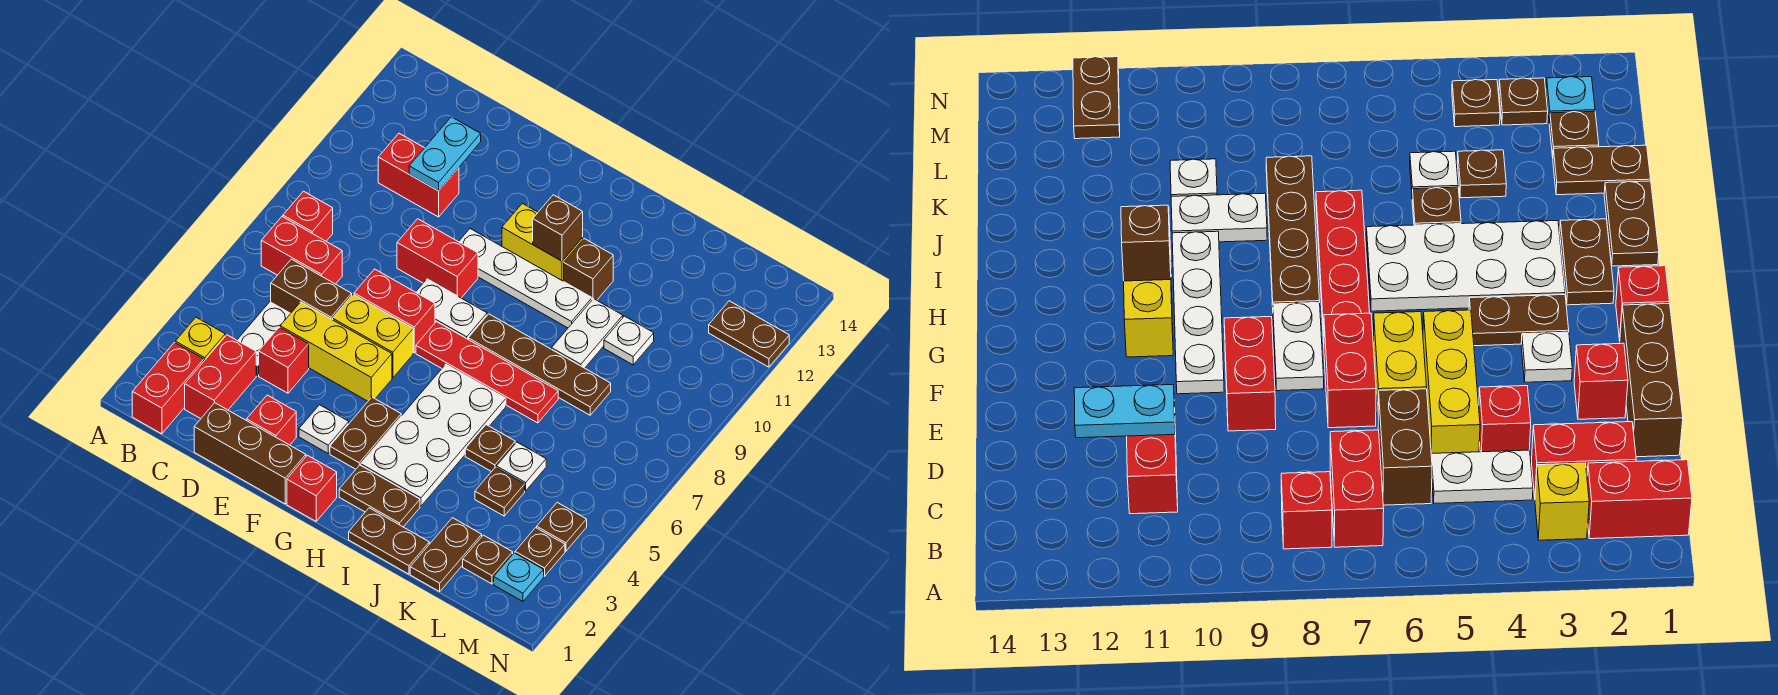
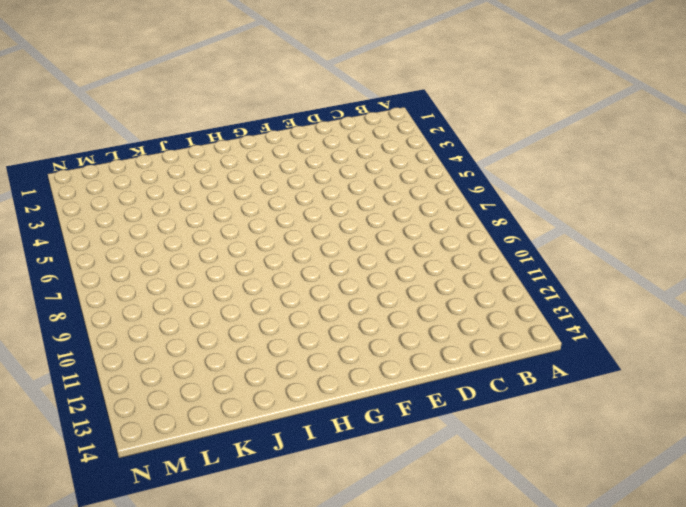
none -> red brick B1:B2 level 1
none -> yellow brick B3 level 1
none -> red brick B7:C7 level 1
none -> red brick B8 level 1

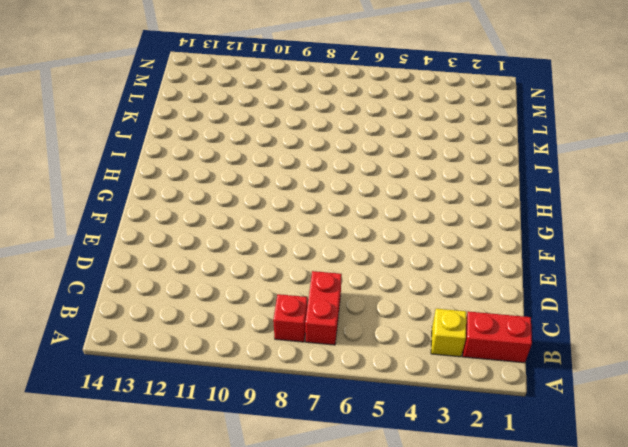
none -> red brick C2:C3 level 1
none -> white plate C4:C5 level 1
none -> brown brick C6:D6 level 1
none -> red brick C11:D11 level 1

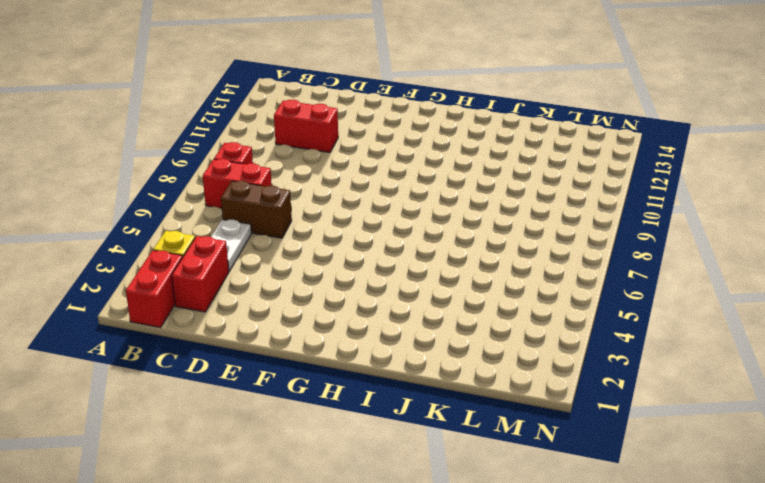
none -> brown brick D1:F1 level 1
none -> red brick D4 level 1
none -> yellow brick D5:F5 level 1
none -> red brick E2 level 1

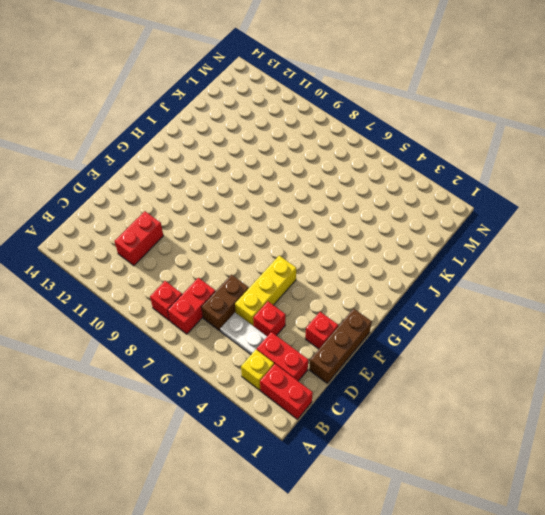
none -> yellow brick E6:F6 level 1
none -> red brick E7:F7 level 1
none -> red brick E9:F9 level 1
none -> white plate F3 level 1

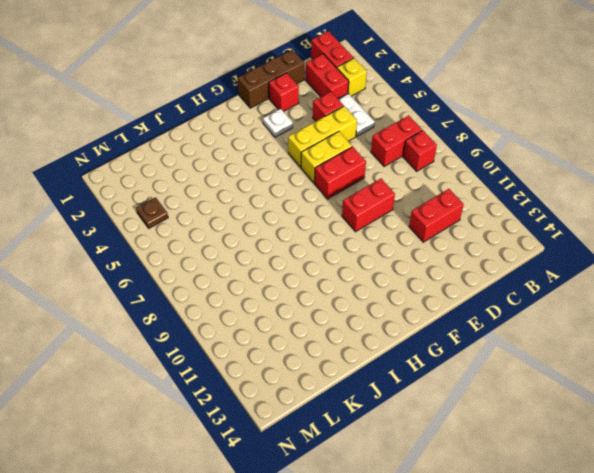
none -> brown brick C6:D6 level 1
none -> white plate F8:G8 level 1
none -> white plate F10:I10 level 1
none -> red brick G1 level 1

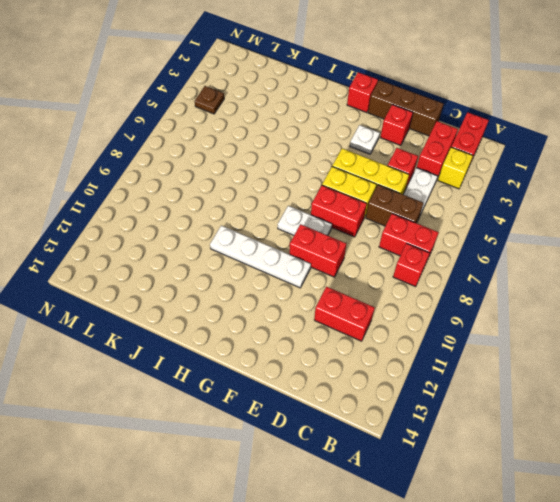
none -> brown plate G3:G4 level 1
none -> red plate G7:J7 level 1
none -> yellow brick G11:H11 level 1
none -> brown plate H2:I2 level 1

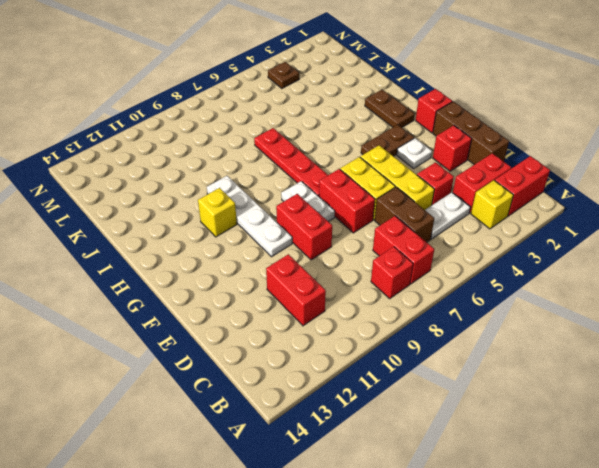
yellow brick H11 level 1 -> yellow brick G11:H11 level 1
none -> white plate H3:I6 level 1
none -> brown plate H8:K8 level 1
none -> brown plate I1:J1 level 1
none -> brown brick I11 level 1

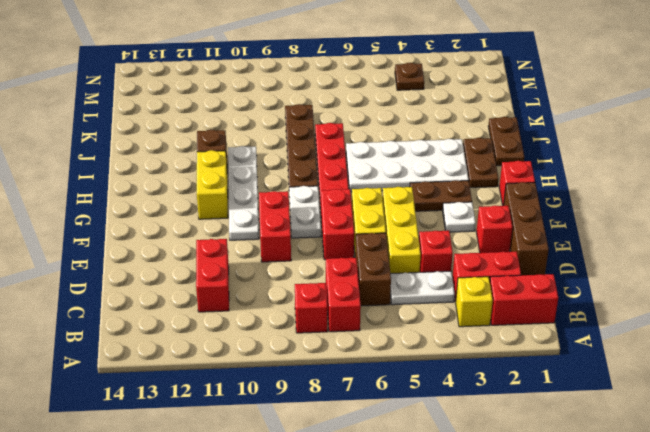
none -> brown plate J5 level 1
none -> white plate J9:J10 level 1
none -> brown plate K1:K2 level 1
none -> brown plate K4 level 1

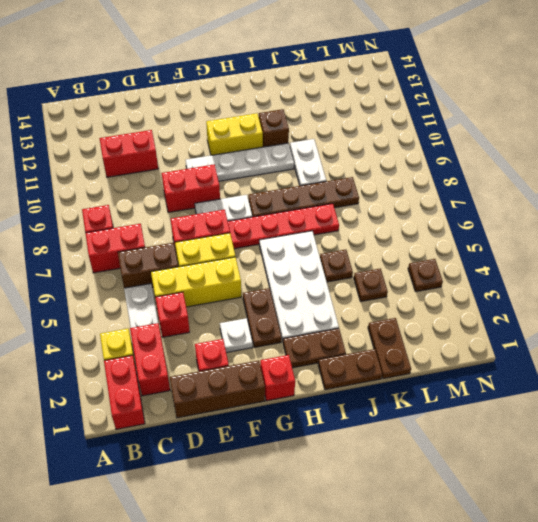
none -> white plate K5 level 1
none -> white plate K10 level 1
none -> brown plate L2 level 1
none -> cyan plate M2 level 1

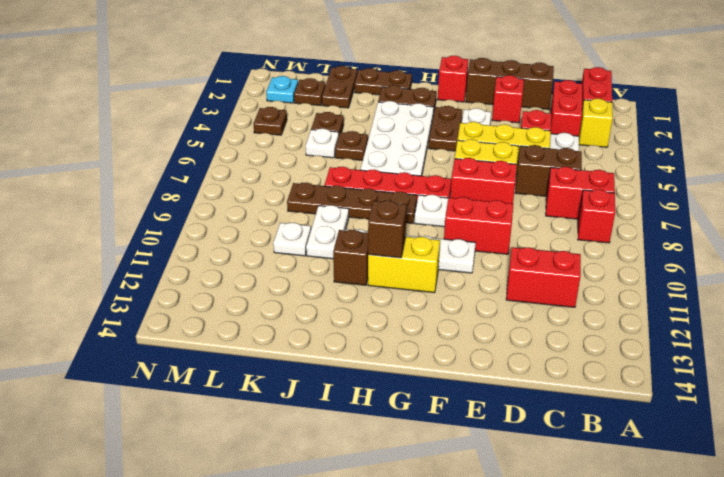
none -> brown plate M3 level 1
none -> brown plate M12:N12 level 1
none -> cyan plate D11:D12 level 2

